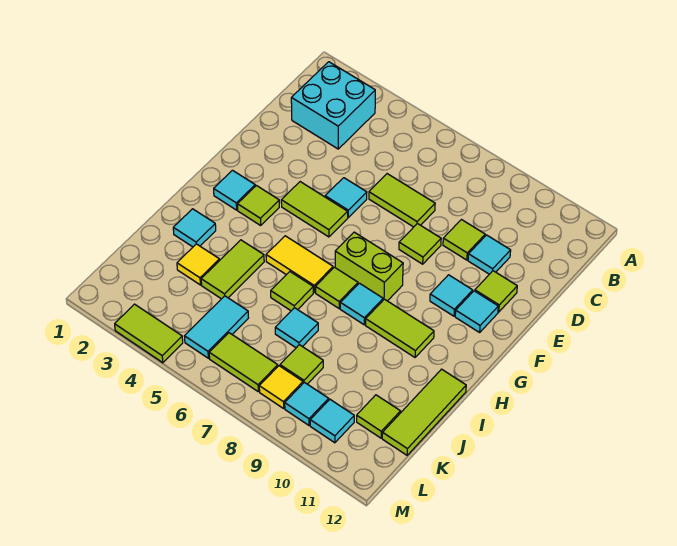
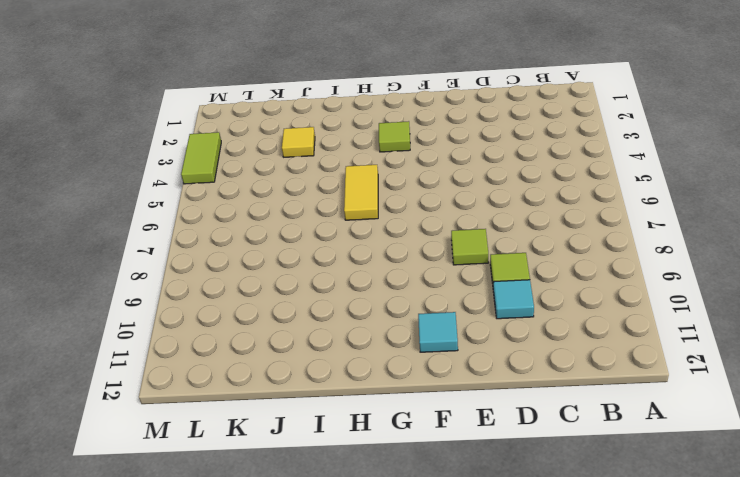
none -> cyan brick B2:C3 level 1
none -> lime tile D6:D7 level 1
none -> cyan tile E5 level 1
none -> lime tile E11 level 1

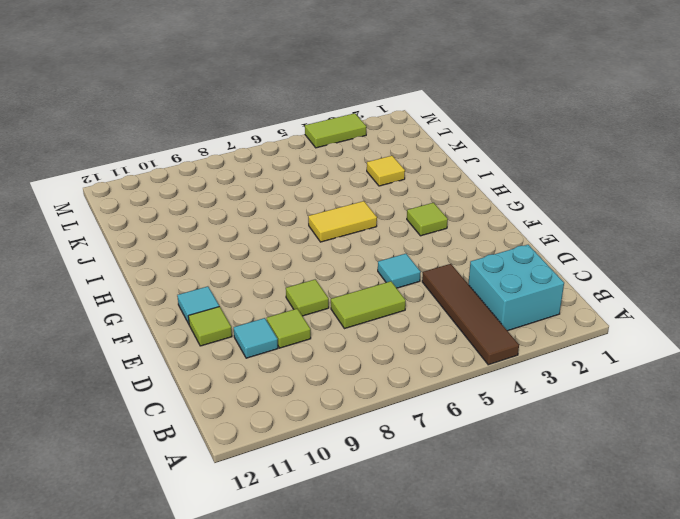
brown tile A4:D4 level 1 -> none
none -> lime tile F4:F5 level 1
none -> cyan tile F10 level 1
none -> cyan tile G2 level 1
none -> lime brick G7:G8 level 1

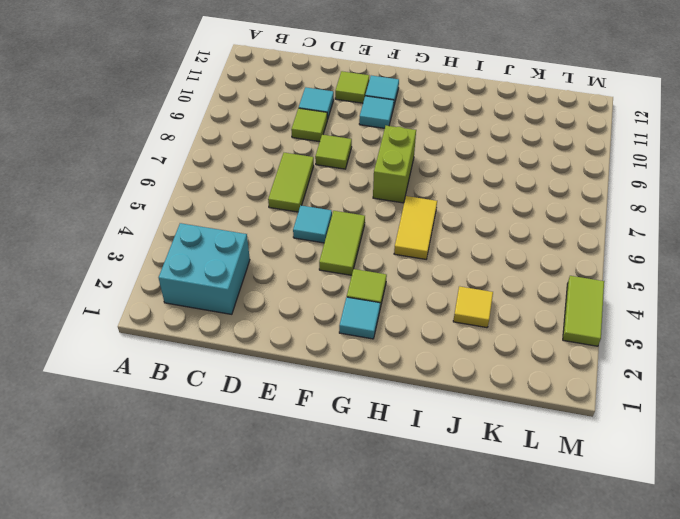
none -> lime tile H7 level 1
none -> cyan tile H8 level 1
none -> lime tile H9:H10 level 1
none -> cyan tile I2 level 1

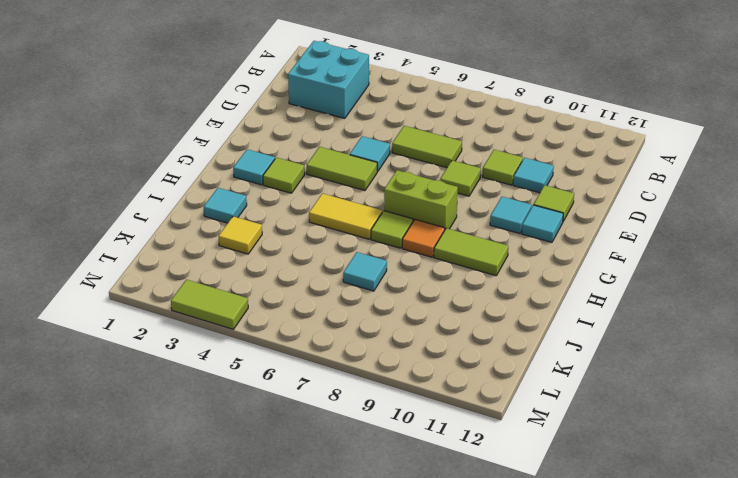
orange tile H8 level 1 -> cyan tile H8 level 1
none -> lime tile I4:J4 level 1
none -> lime tile I6 level 1
none -> lime tile I12:K12 level 1
none -> cyan tile K5:L5 level 1

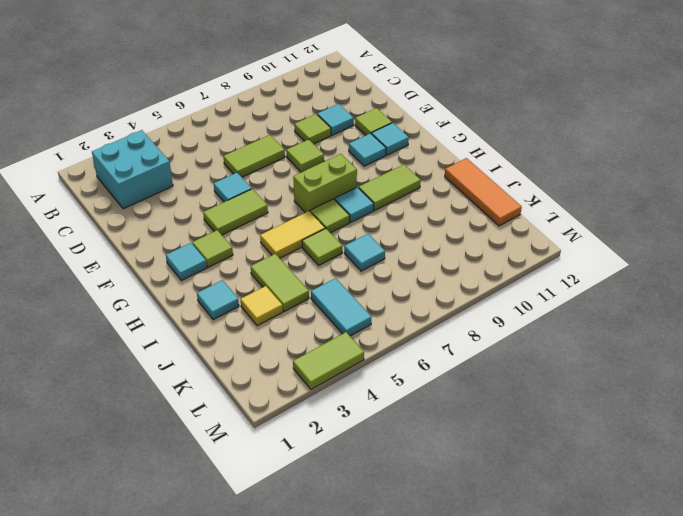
orange tile I12:K12 level 1 -> lime tile I12:K12 level 1
none -> lime tile K8 level 1
none -> lime tile K11 level 1
none -> lime tile L6:L7 level 1
none -> yellow tile L8 level 1

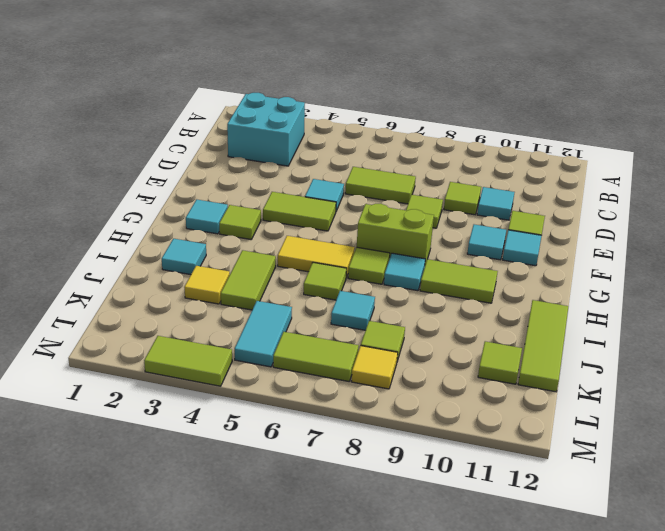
none -> cyan tile L9 level 1
none -> cyan tile L10 level 1

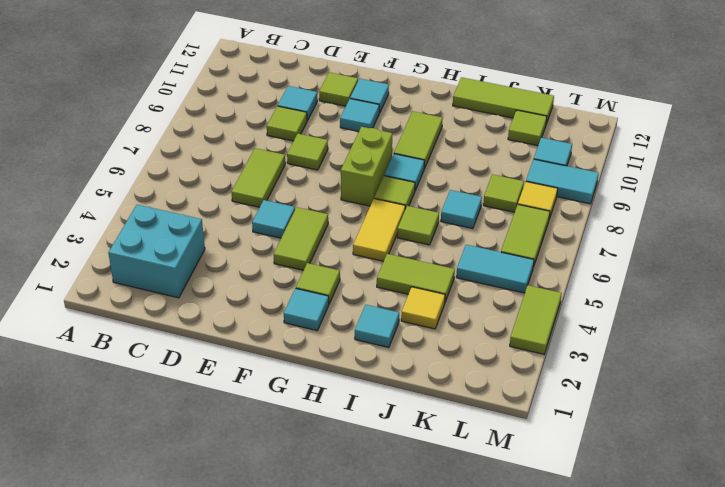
cyan tile L9:M9 level 1 -> cyan tile L9 level 1

